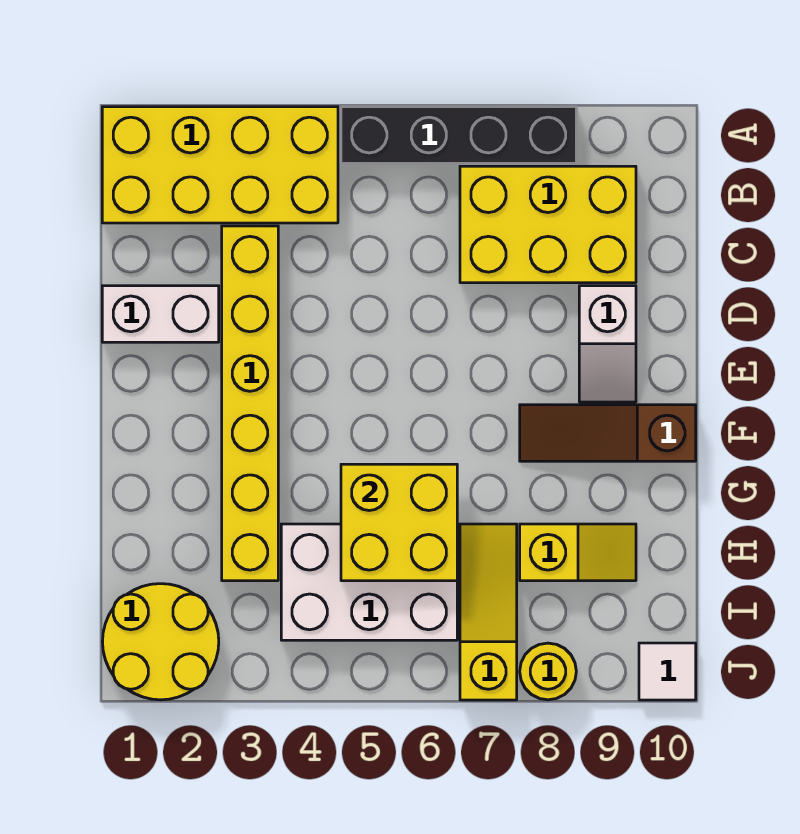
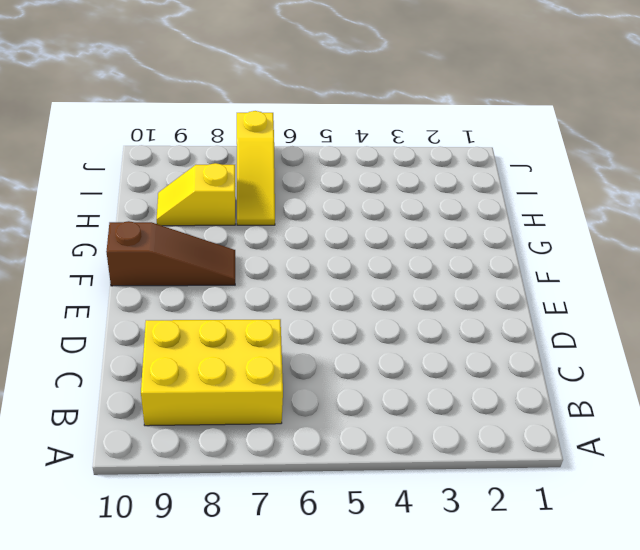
none -> yellow brick A1:B4 level 1
none -> black brick A5:A8 level 1
none -> yellow brick C3:H3 level 1

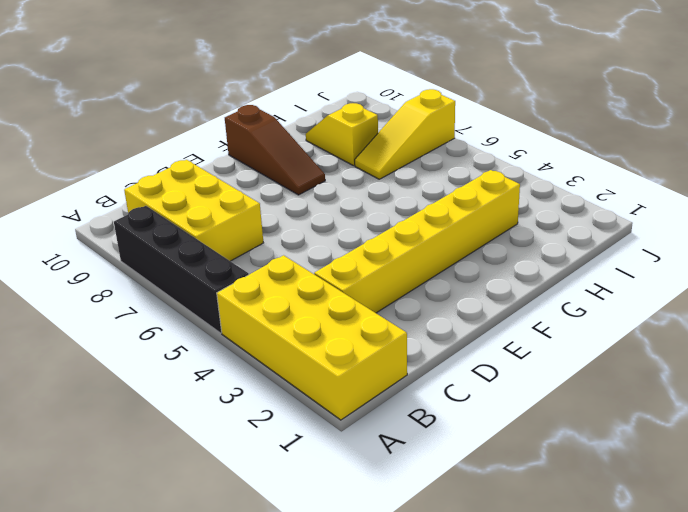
none -> white brick D1:D2 level 1
none -> white slope D9:E9 level 1 top D
none -> white brick H4:I6 level 1

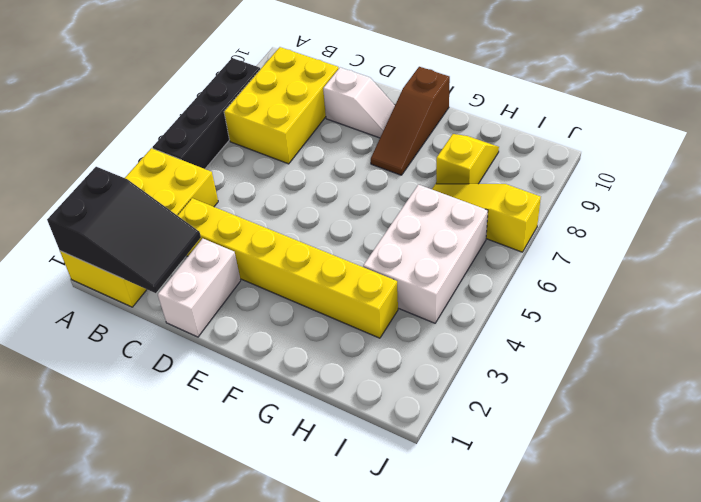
black slope A1:C2 level 2 top A -> none
none -> yellow round brick I1:J2 level 1
none -> yellow round brick J8 level 1
none -> white tile J10 level 1

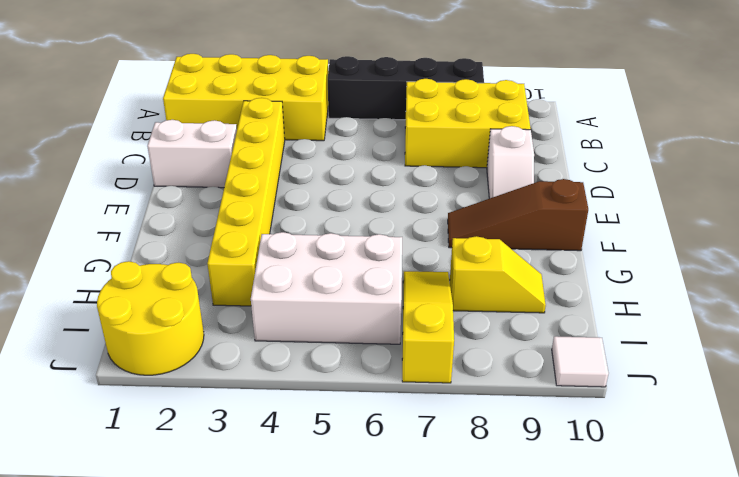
none -> yellow round brick J8 level 1
none -> yellow brick G5:H6 level 2

